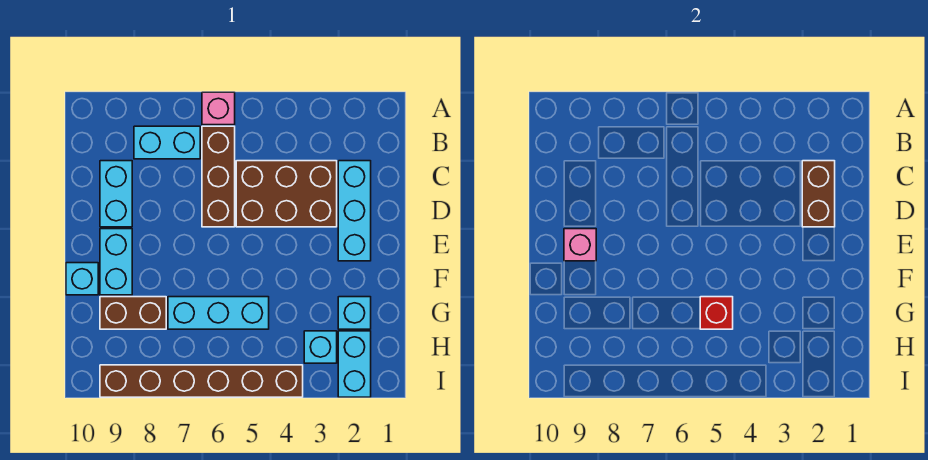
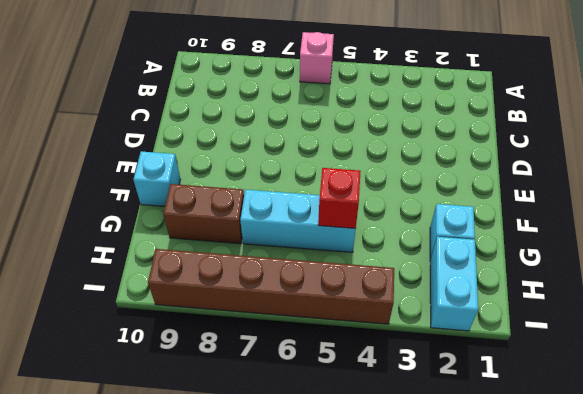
none -> brown brick B6:D6 level 1
none -> cyan brick B7:B8 level 1
none -> cyan brick C2:E2 level 1

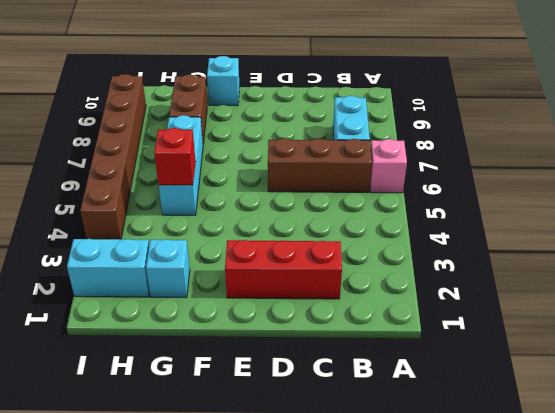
red brick C2:E2 level 1 -> cyan brick C2:E2 level 1
none -> brown brick C3:D5 level 1
none -> cyan brick C9:D9 level 1
none -> cyan brick E9:F9 level 1

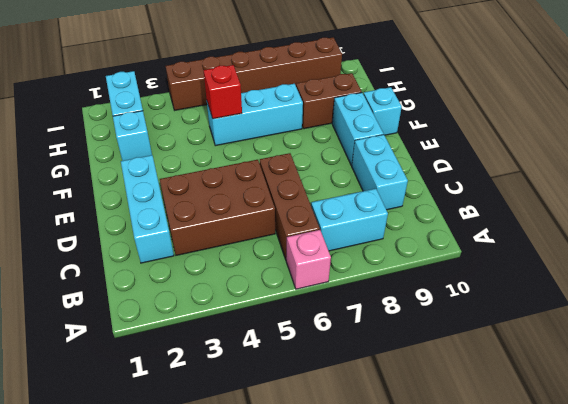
none -> cyan brick H3 level 1
none -> brown brick C2:D2 level 2
none -> pink brick E9 level 2

